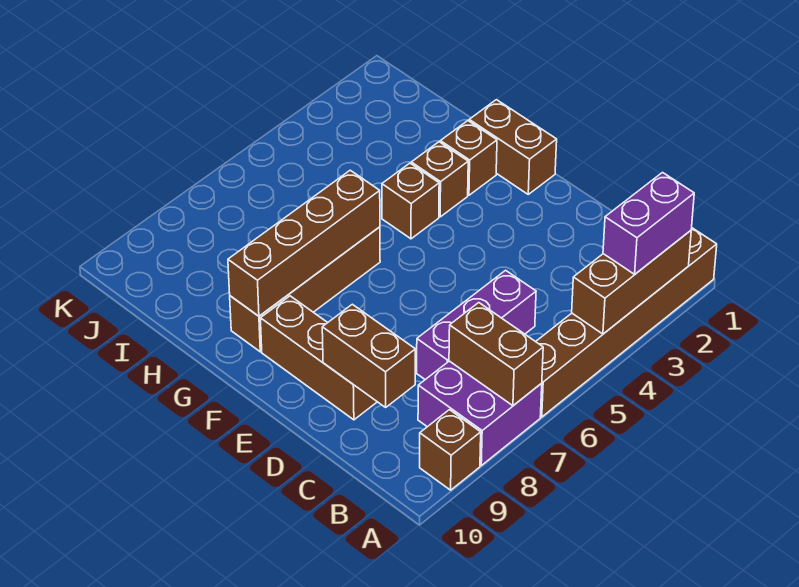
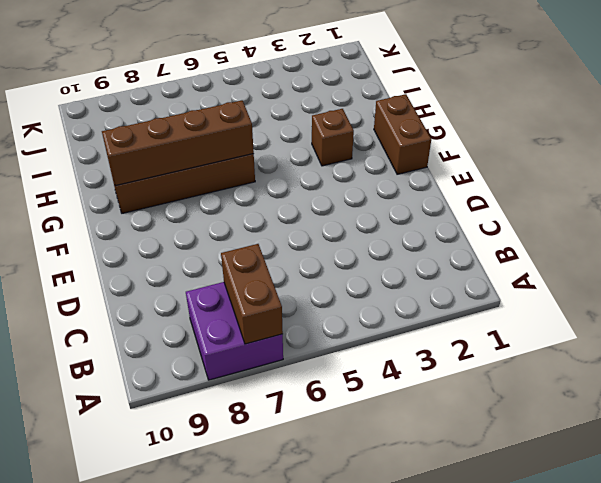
none -> brown brick A1:A6 level 1
none -> brown brick A9 level 1
none -> purple brick C5:C7 level 1

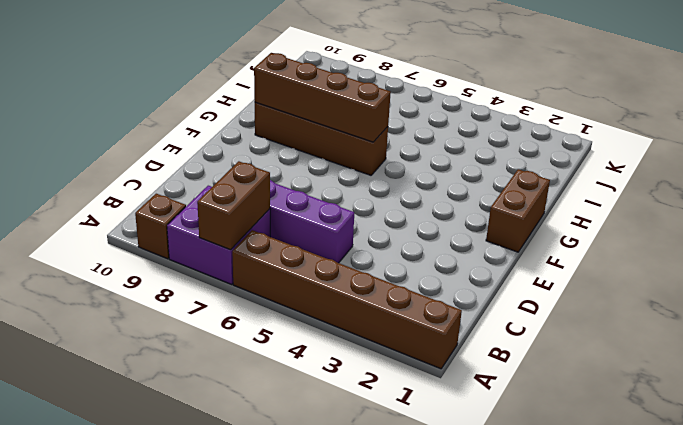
none -> brown brick D9:F9 level 1
none -> brown brick G2 level 1
none -> brown brick G3 level 1

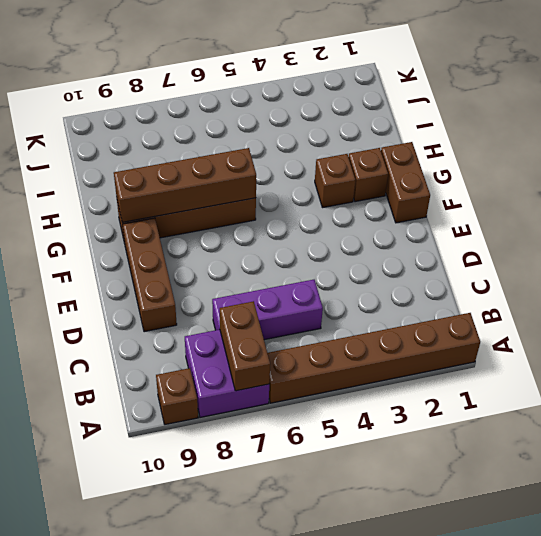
none -> brown brick G4 level 1
none -> brown brick A2:A4 level 2
none -> brown brick C9:D9 level 2

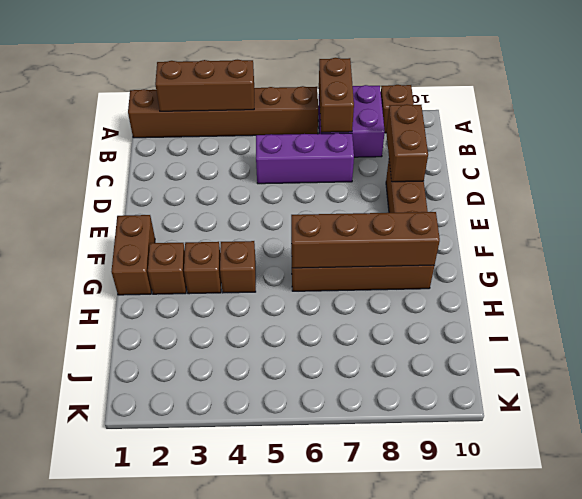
none -> purple brick A2:A3 level 3

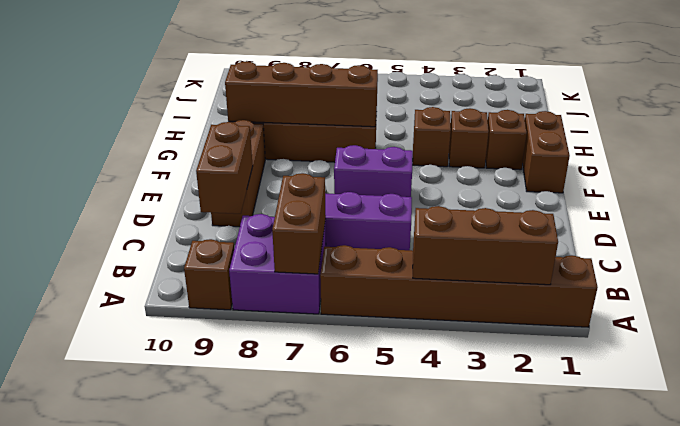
purple brick E5:E6 level 1 -> purple brick A2:A3 level 3

